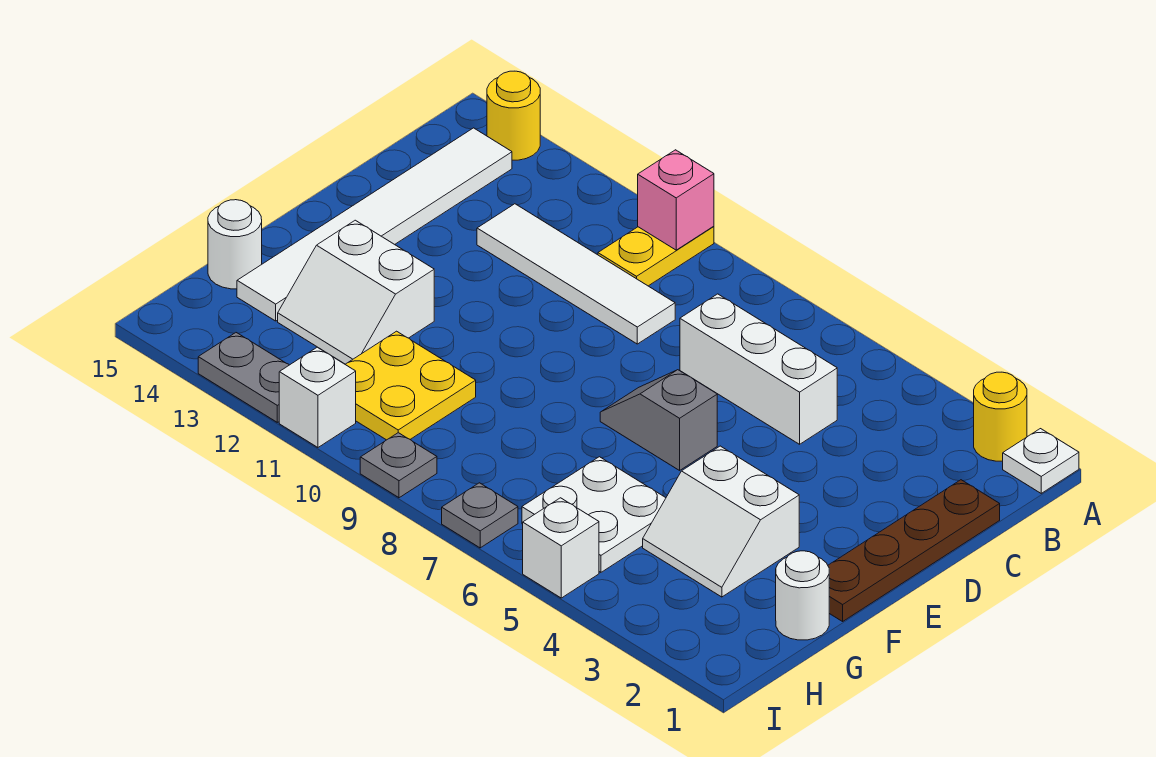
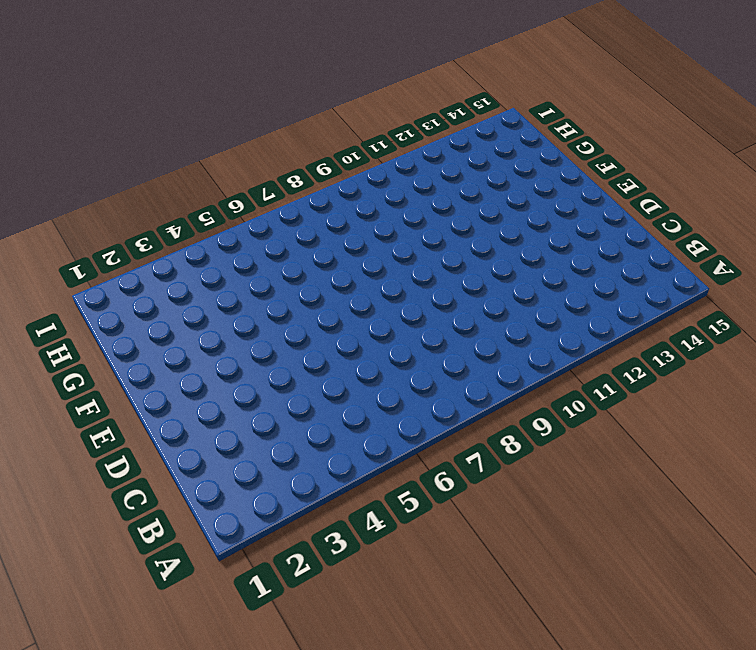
none -> white plate A1 level 1
none -> yellow round brick A2 level 1
none -> yellow plate A10:B10 level 1

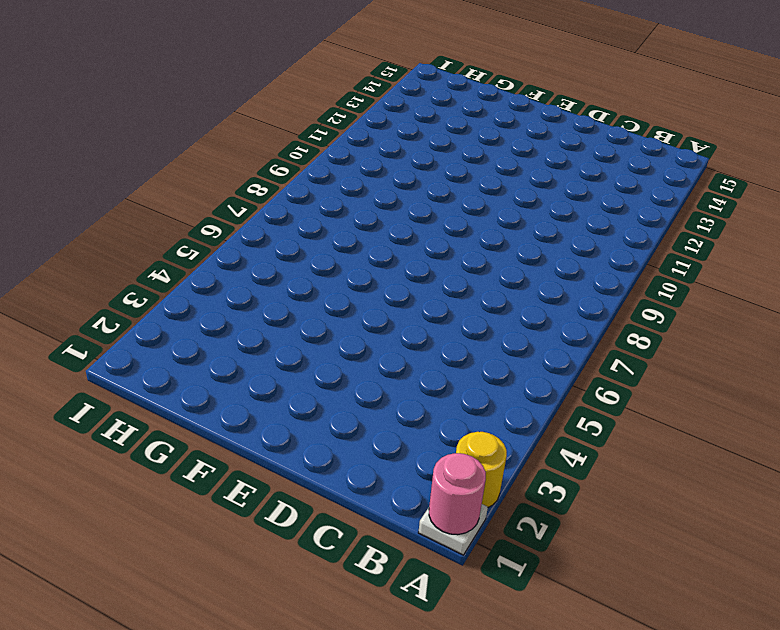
pink round brick A1 level 2 -> none
none -> yellow plate A10:B10 level 1
none -> yellow round brick A14 level 1
none -> white tile B14:G14 level 1

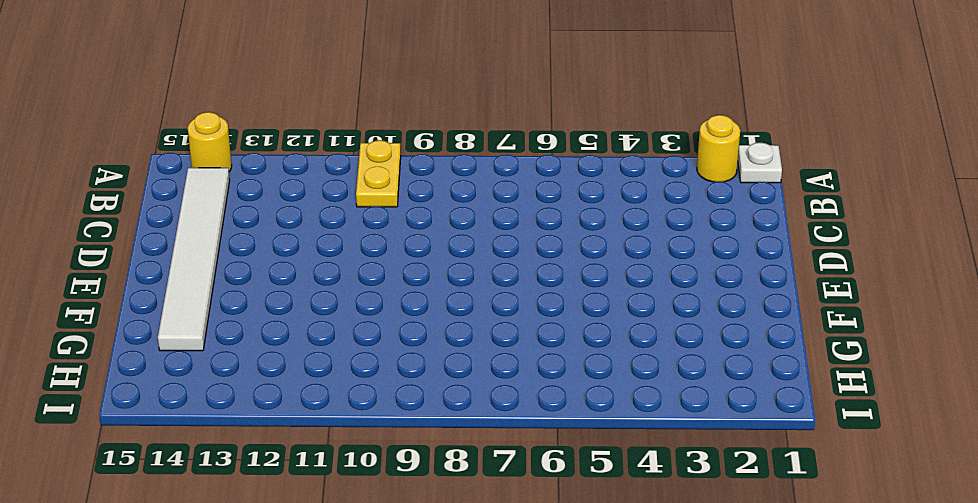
none -> brown plate C1:F1 level 1
none -> white brick C5:C7 level 1
none -> white tile C9:C12 level 1

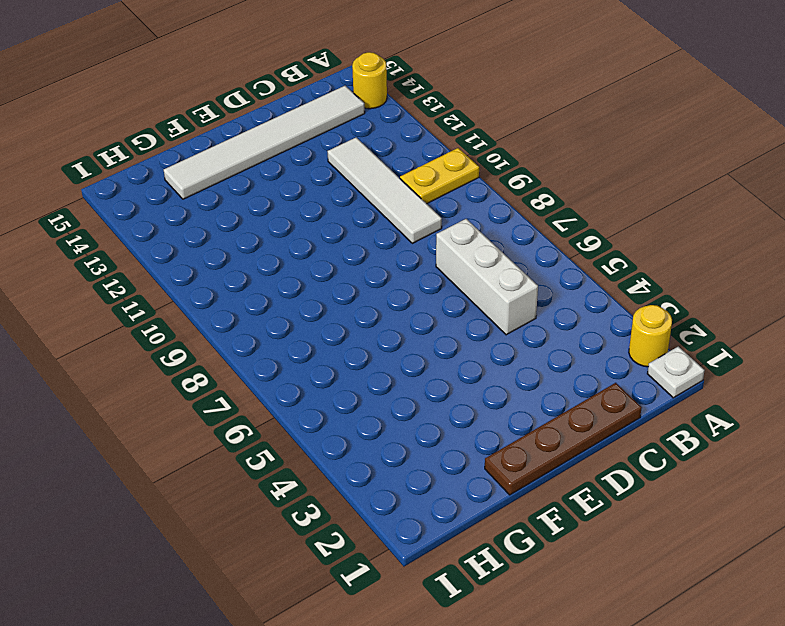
none -> grey slope E6:E7 level 1 top 6
none -> white slope F3:G4 level 1 top F
none -> white slope F12:G13 level 1 top F

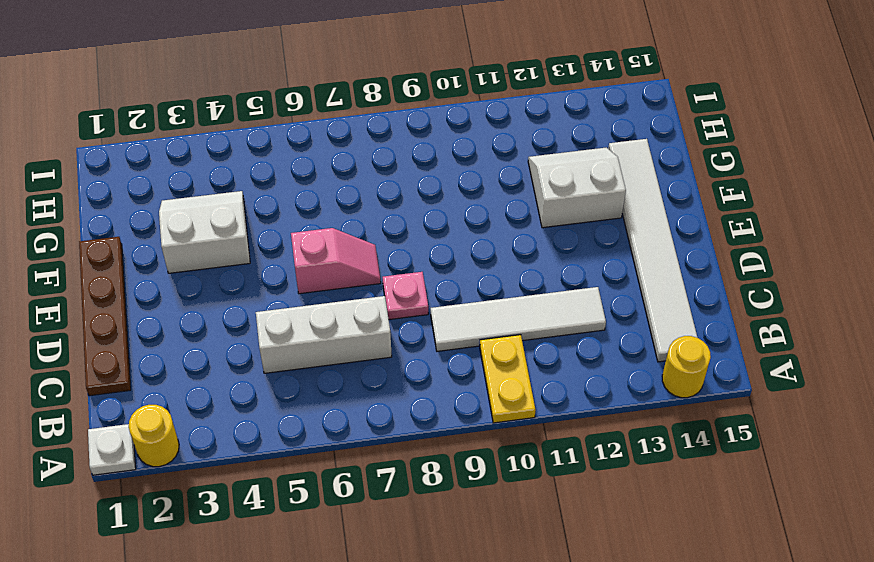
pink plate D8 level 1 -> none
pink slope E6:E7 level 1 top 6 -> grey slope E6:E7 level 1 top 6
none -> white round brick G1 level 1
none -> white plate G5:H6 level 1
none -> yellow plate G10:H11 level 1

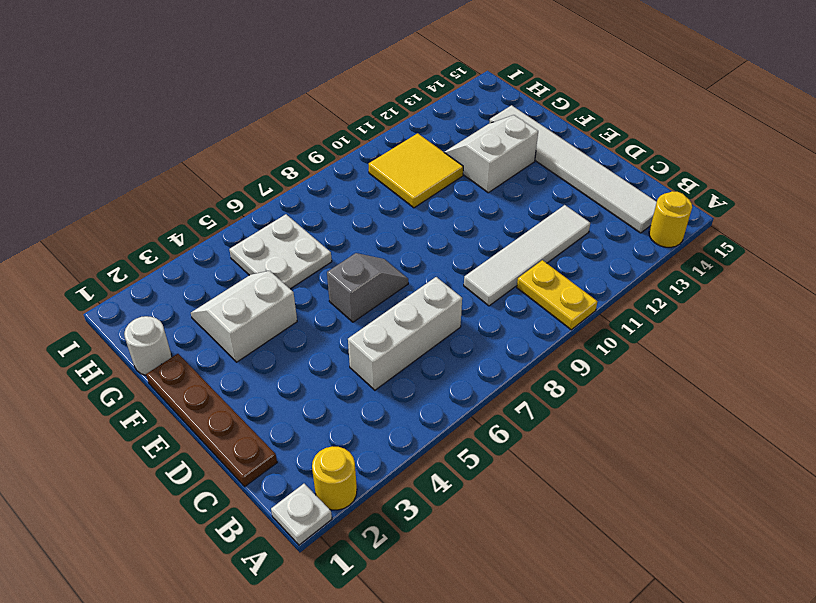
yellow tile G10:H11 level 1 -> yellow plate G10:H11 level 1
none -> white round brick G15 level 1
none -> white brick I5 level 1
none -> grey plate I7 level 1

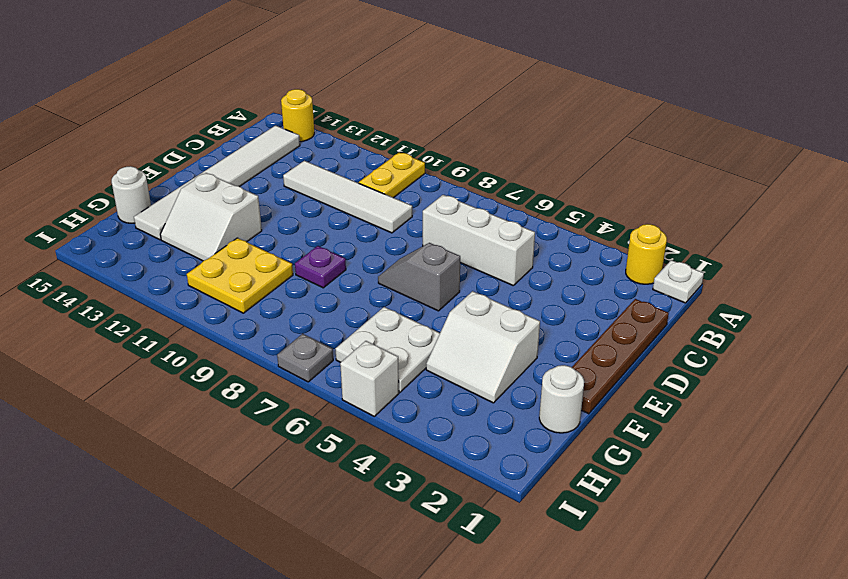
purple plate F9 level 1 -> none
none -> grey plate I9 level 1
none -> white brick I11 level 1
none -> grey plate I12:I13 level 1

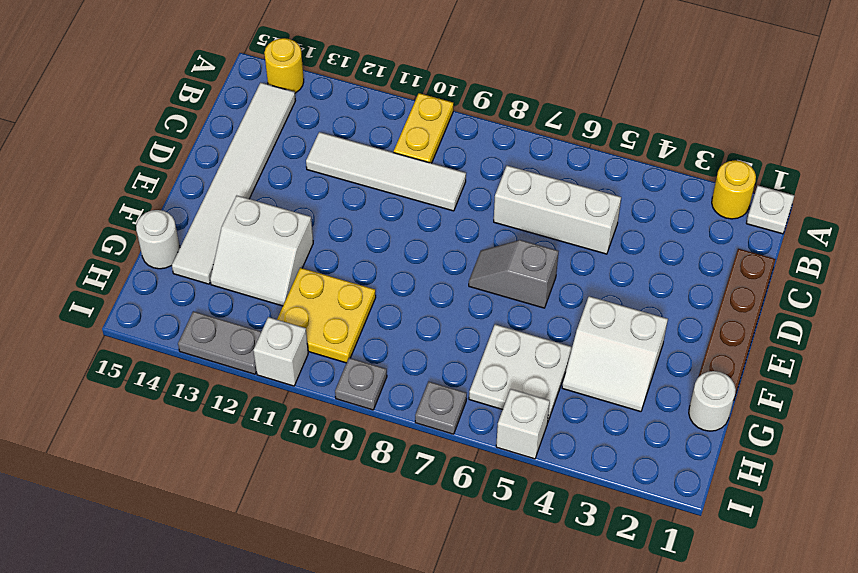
none -> pink brick A10 level 2

